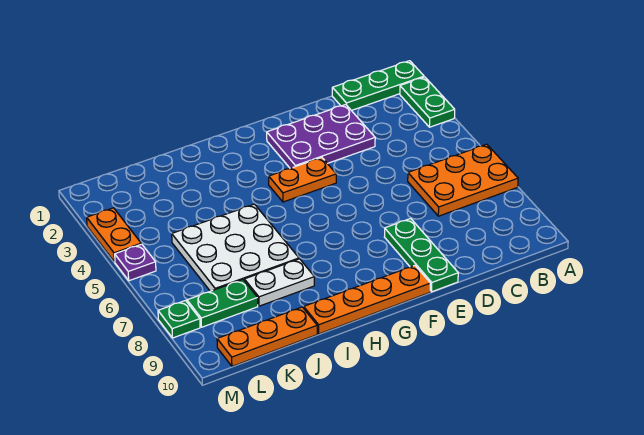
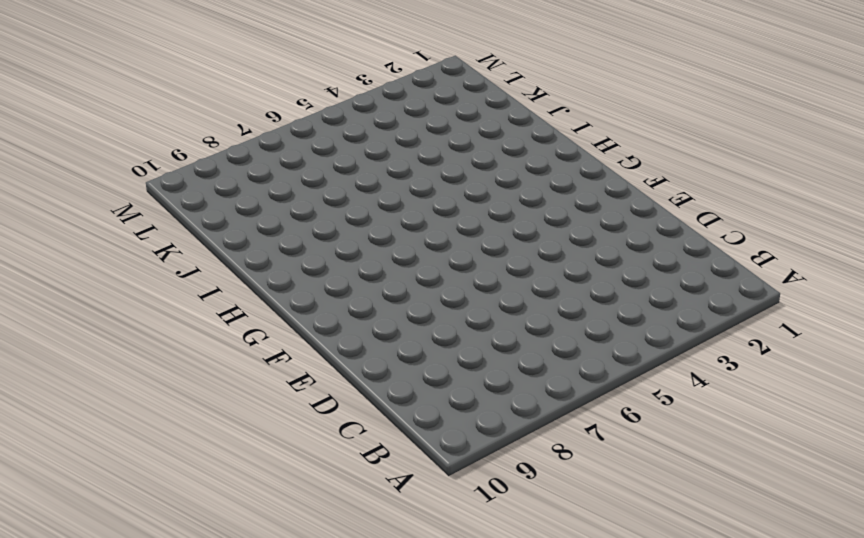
none -> green plate A1:C1 level 1
none -> green plate A2:A3 level 1
none -> orange plate A6:C7 level 1

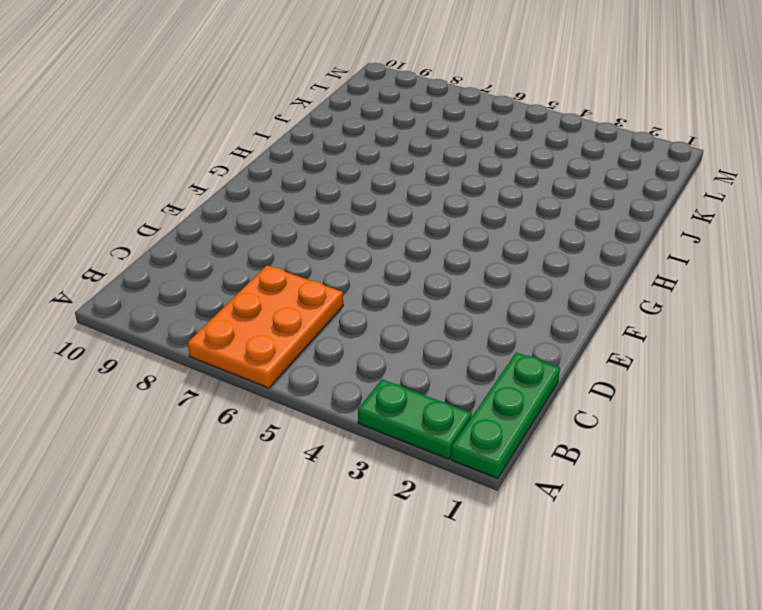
none -> purple plate D2:F3 level 1
none -> green plate E8:E10 level 1
none -> orange plate F4:G4 level 1

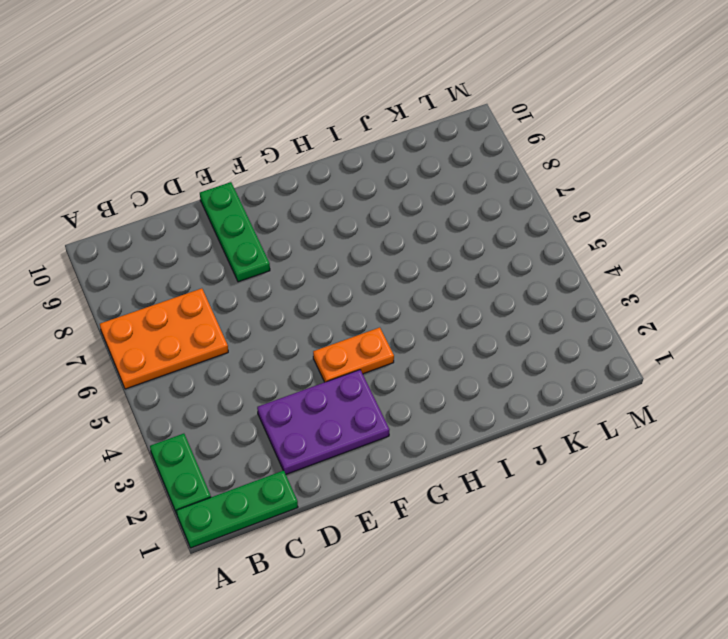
none -> orange plate F10:I10 level 1
none -> white plate I5:K7 level 1
none -> white plate I8:J8 level 1

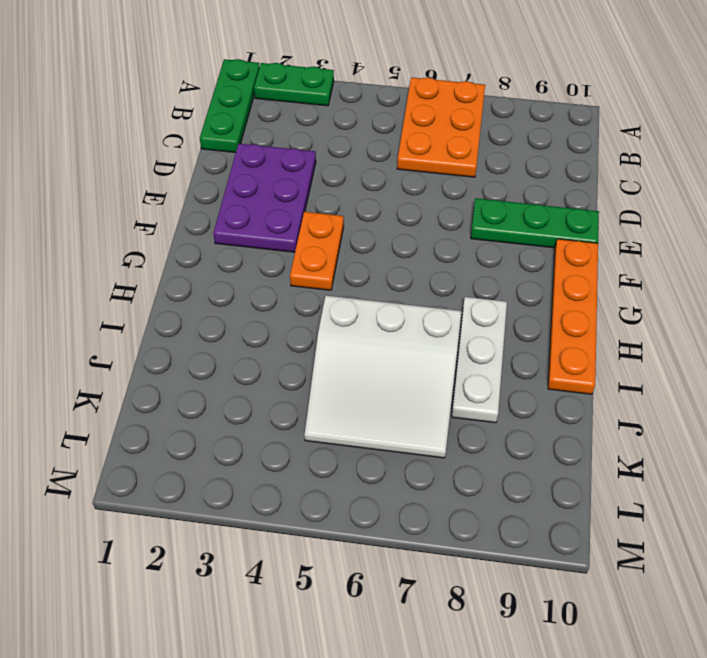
white plate H8:J8 level 1 -> white plate I8:J8 level 1
white slope I5:K7 level 1 top I -> white plate I5:K7 level 1
none -> orange plate J10:L10 level 1
none -> green plate K8:L8 level 1
none -> orange plate M3:M4 level 1

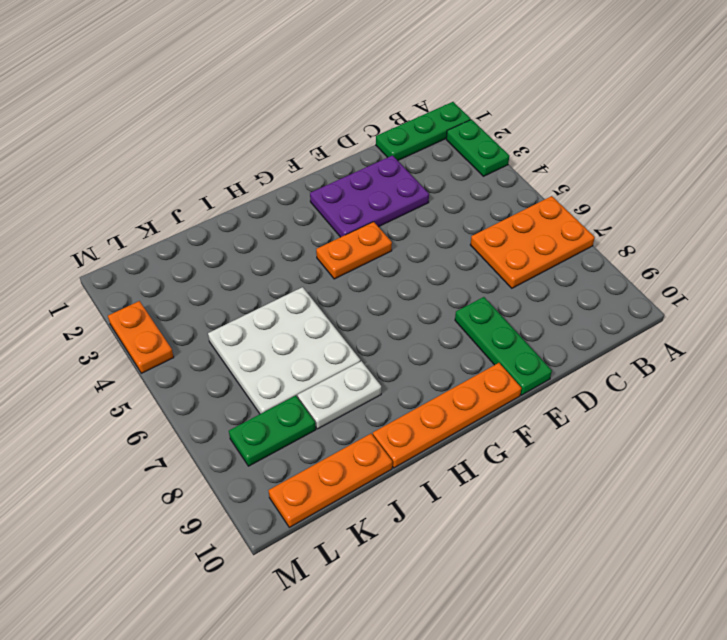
none -> purple plate M5 level 1
none -> green plate M8 level 1

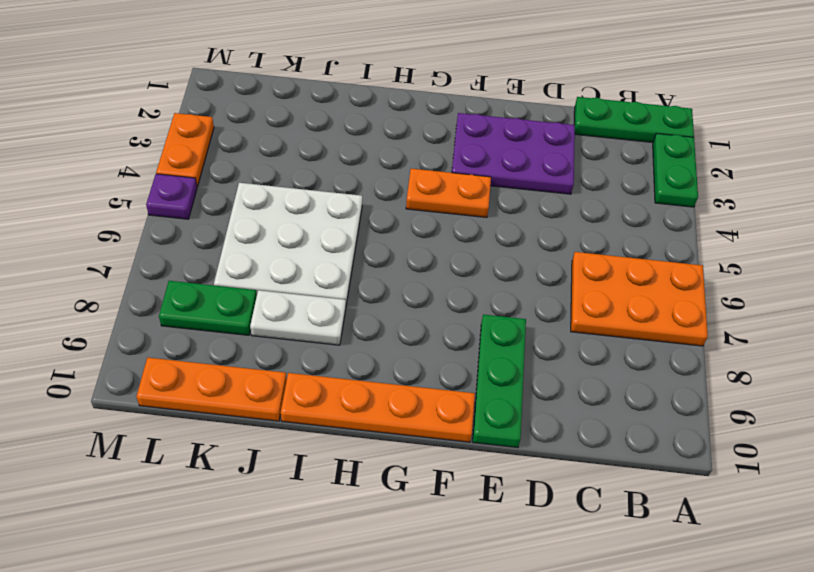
none -> green plate M8 level 1

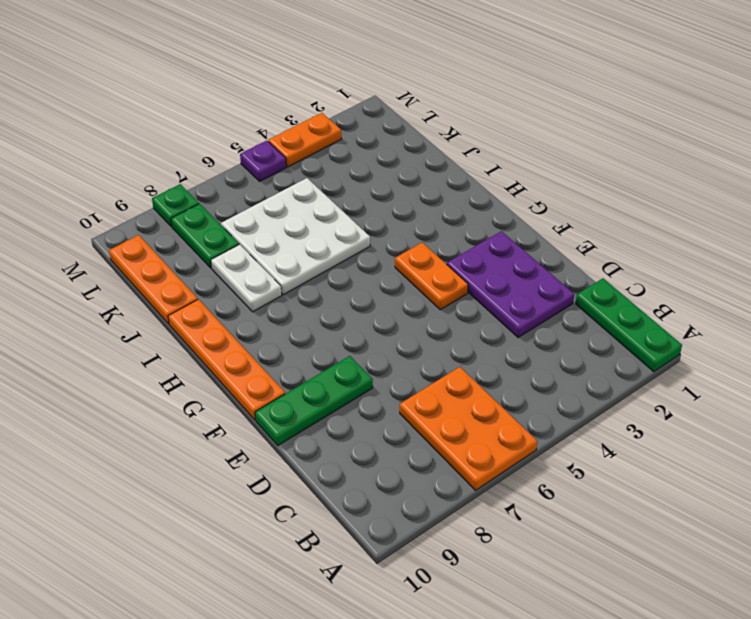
none -> green plate A2:A3 level 1

